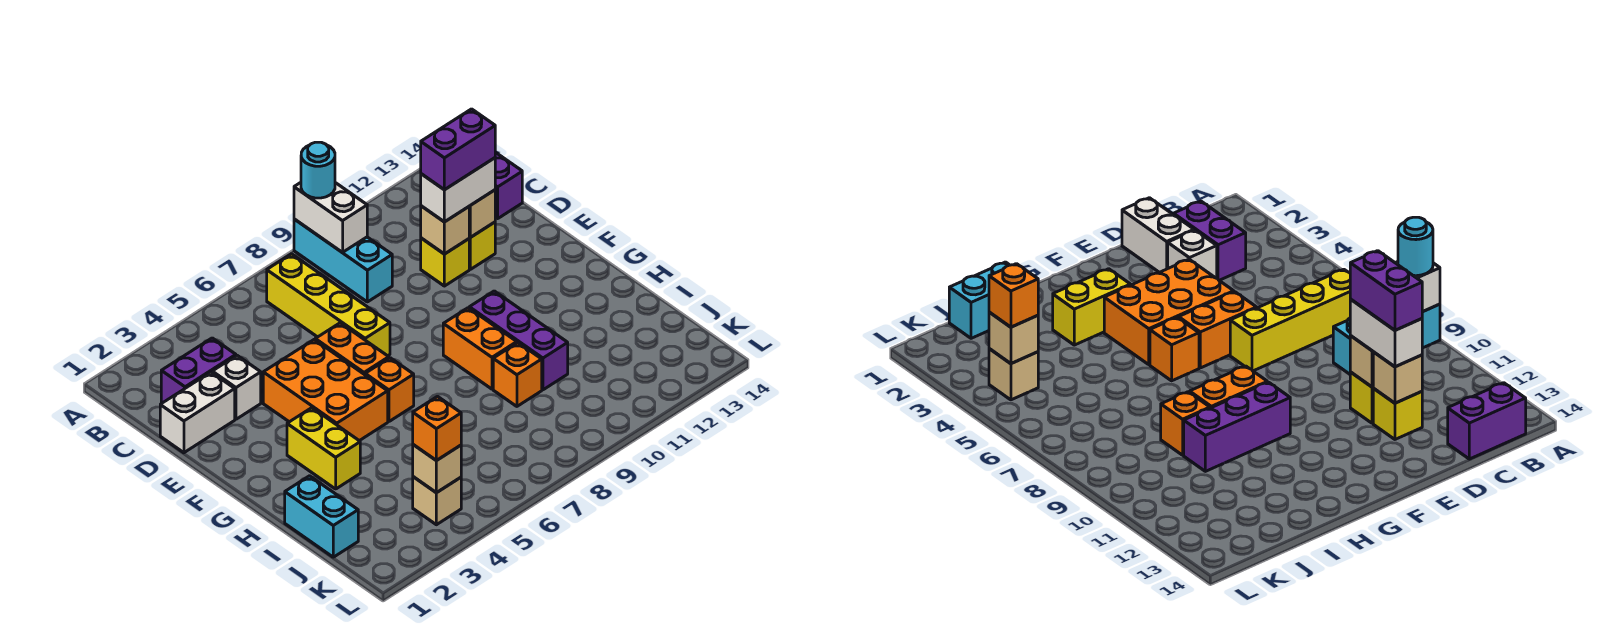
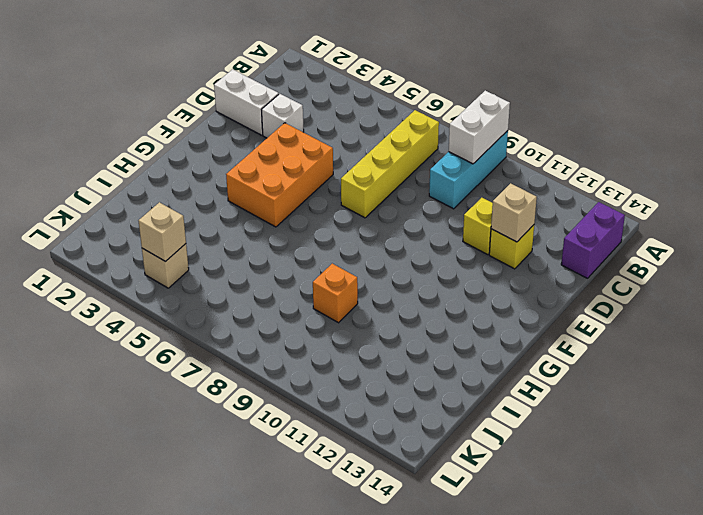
none -> purple brick C2:C3 level 1
none -> orange brick E6:F6 level 1
none -> yellow brick G3:H3 level 1

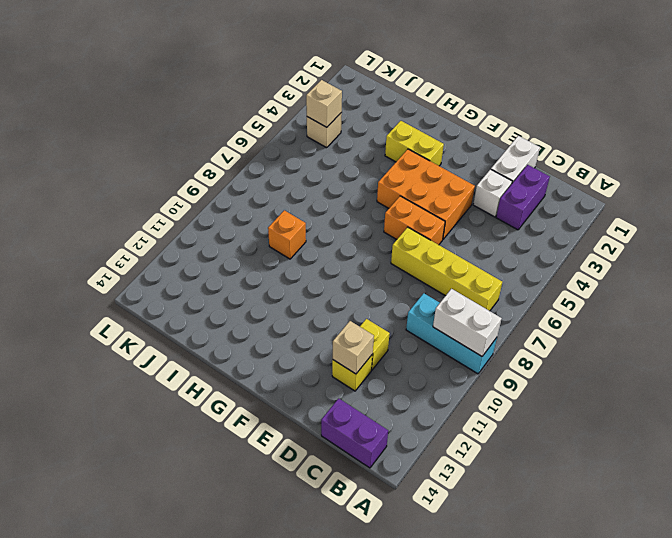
none -> orange brick G6 level 1
none -> orange brick G9:H9 level 1
none -> purple brick G10:I10 level 1

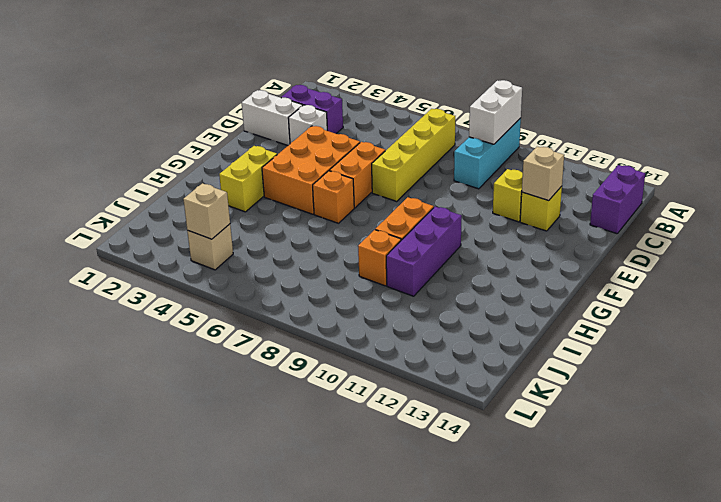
none -> cyan brick I1:J1 level 1
none -> tan brick D11 level 2
none -> cyan round brick A9 level 3

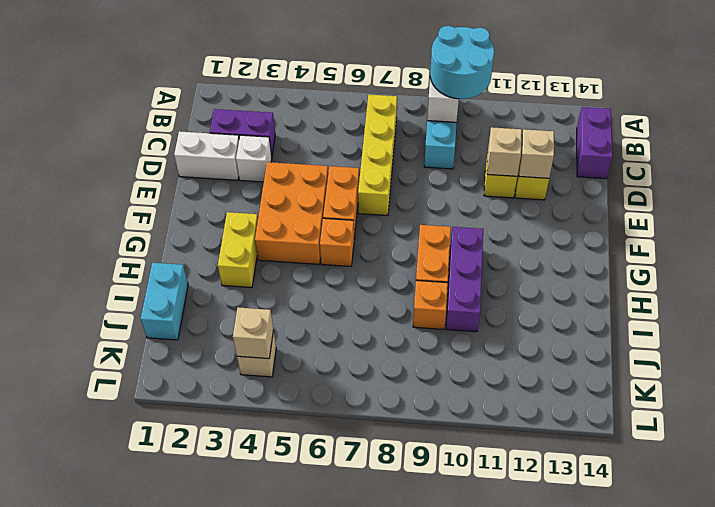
cyan round brick A9:B10 level 3 -> cyan round brick A9 level 3
none -> white brick D11:D12 level 3
none -> orange brick K4 level 3
none -> purple brick D11:D12 level 4

